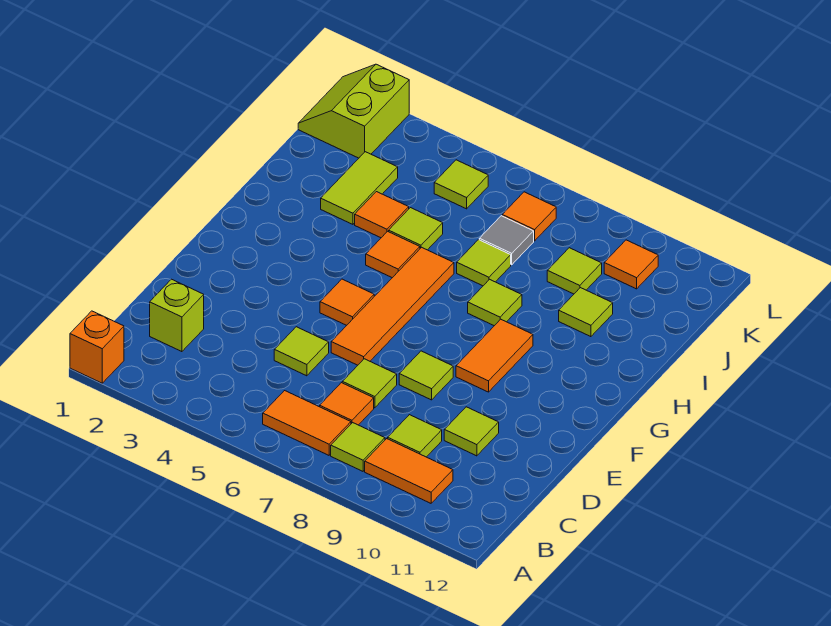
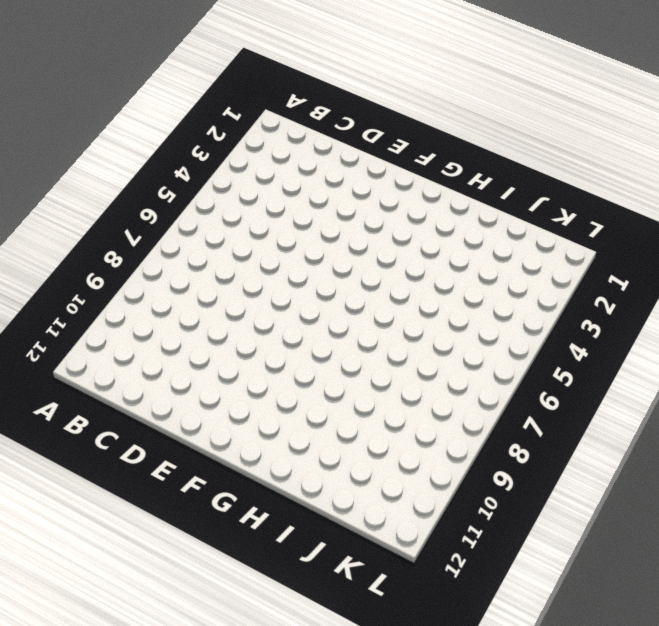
none -> orange brick A1 level 1
none -> orange tile B6:B7 level 1
none -> lime tile B8 level 1

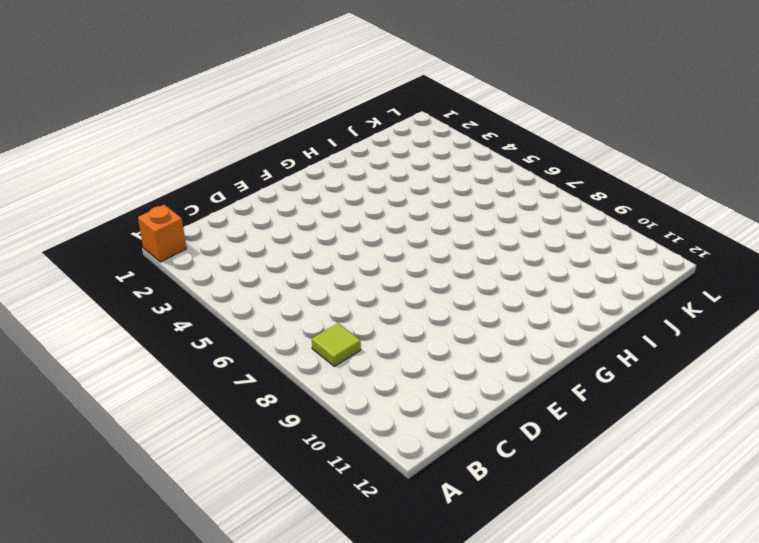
none -> orange tile B6:B7 level 1
none -> orange tile B9:B10 level 1
none -> lime brick C2 level 1

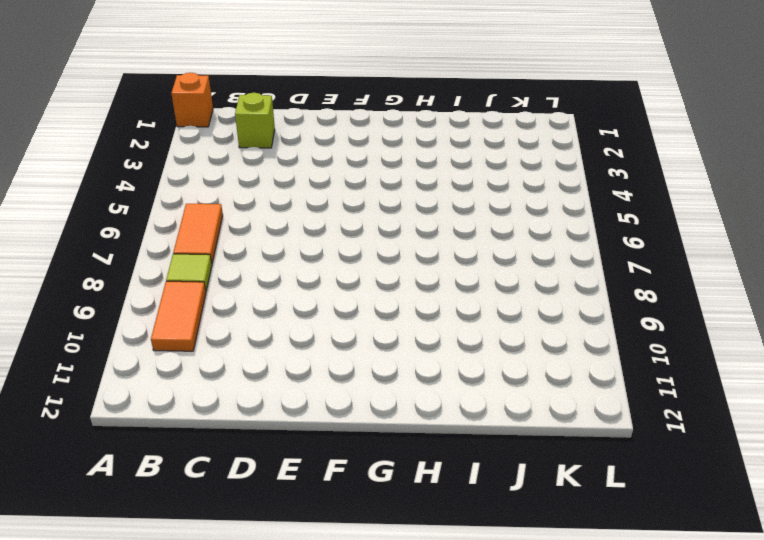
none -> orange tile C7 level 1
none -> lime tile C9 level 1
none -> lime tile D5 level 1

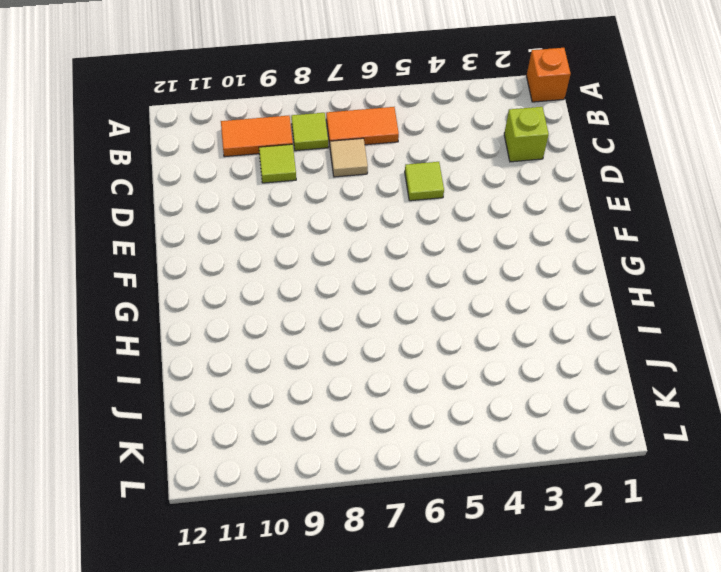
tan tile C7 level 1 -> orange tile C7 level 1
none -> lime tile D7 level 1
none -> lime tile D10 level 1
none -> orange tile E6:H6 level 1

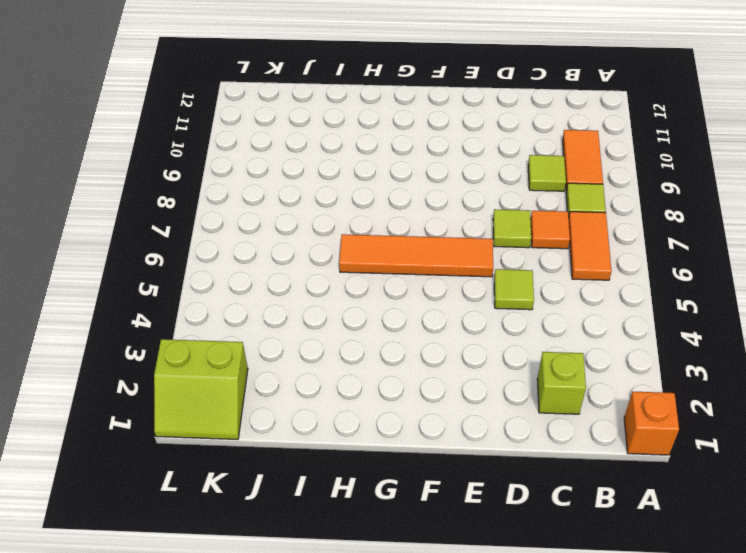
none -> lime tile D10 level 1
none -> lime tile E8 level 1
none -> orange tile F5 level 1

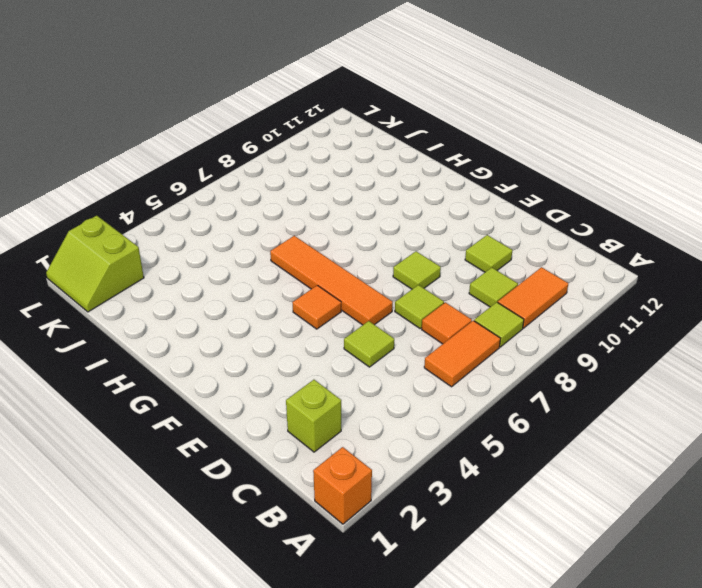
none -> orange tile F9:G9 level 1
none -> orange tile H5 level 1
none -> lime tile H8 level 1

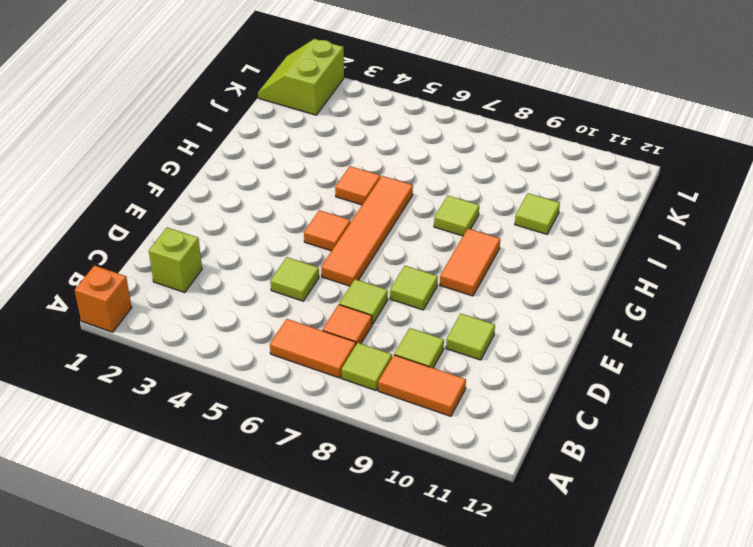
none -> lime tile I3:J3 level 1
none -> orange tile I4 level 1
none -> lime tile I5 level 1

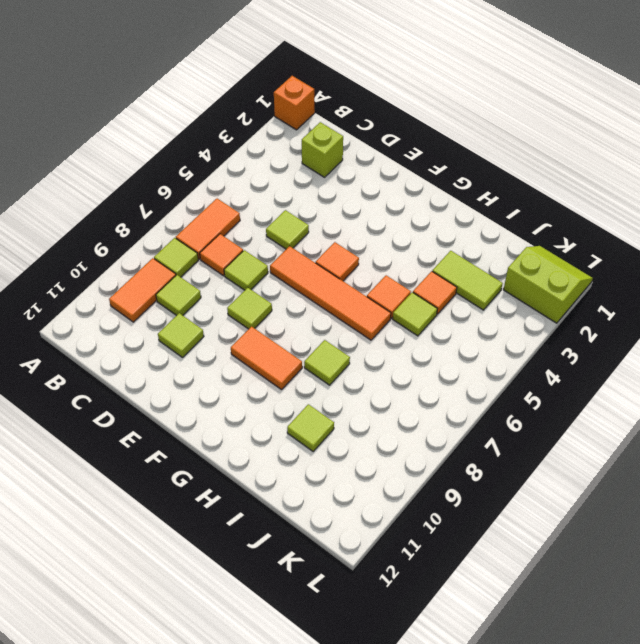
none -> lime tile I7 level 1
none -> grey tile J7 level 1
none -> lime tile J9 level 1

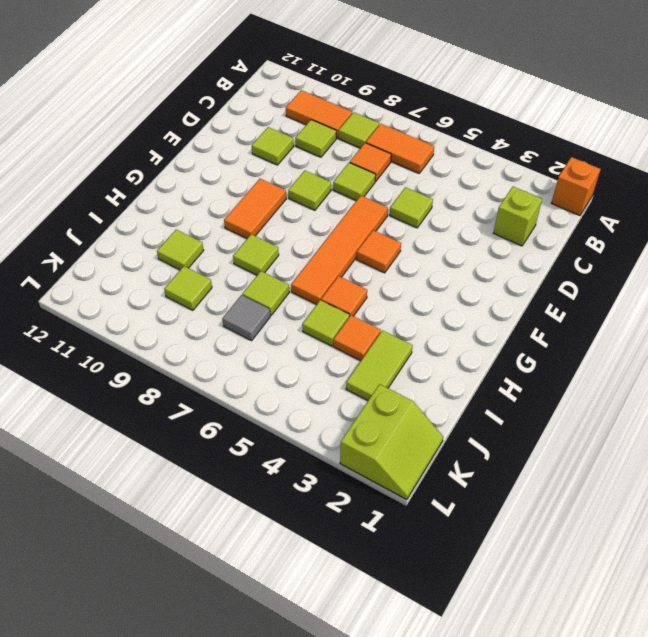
none -> lime tile K5 level 1
none -> orange tile K7 level 1
none -> orange tile K10 level 1

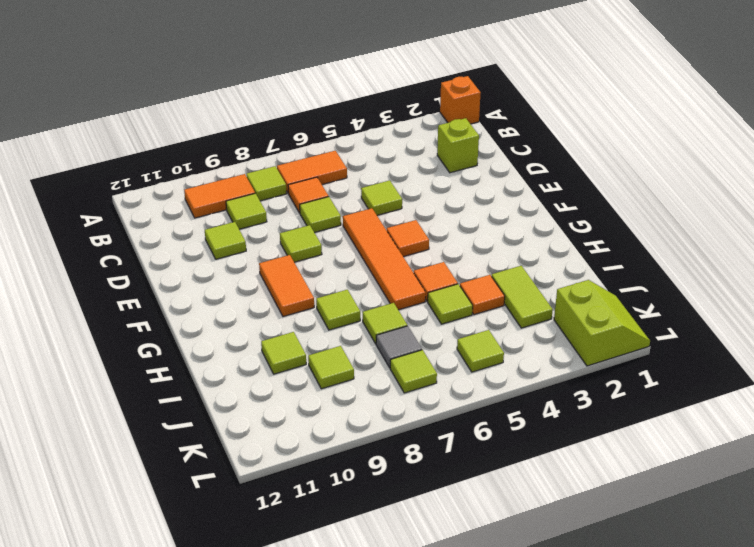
lime tile K7 level 1 -> orange tile K7 level 1
none -> orange tile K10 level 1

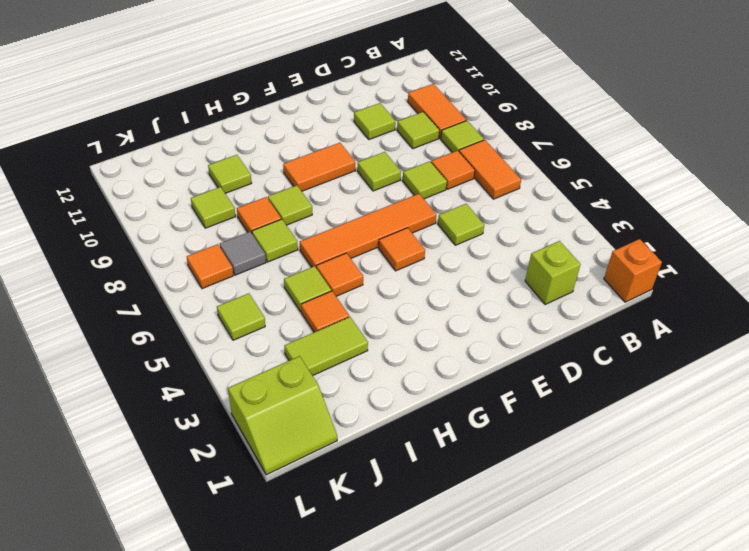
orange tile I8 level 1 -> orange tile K10 level 1

